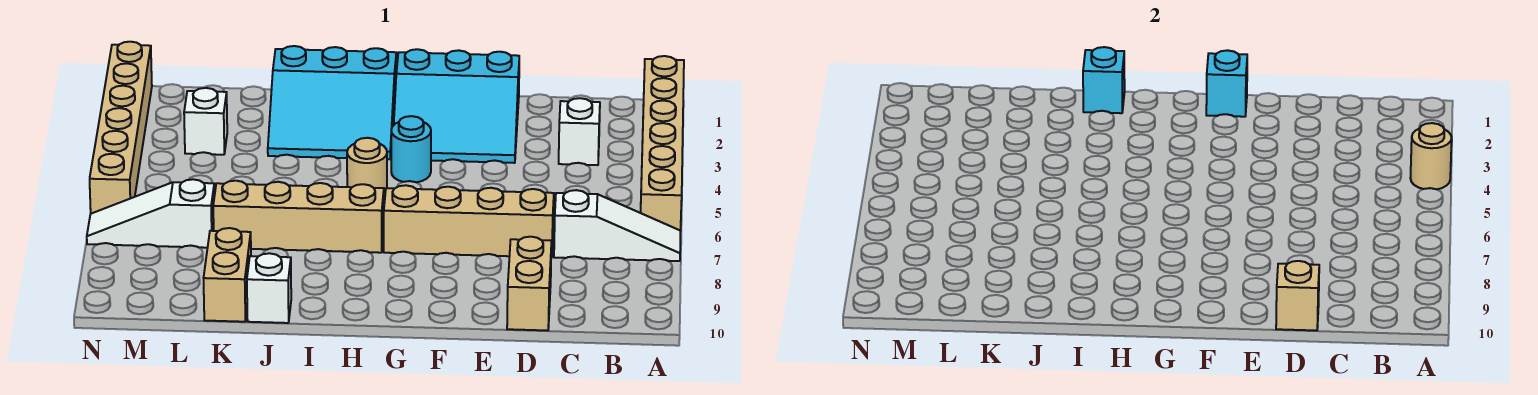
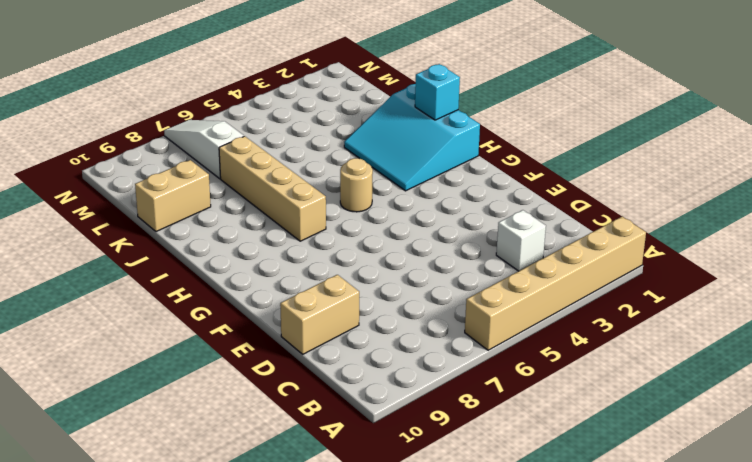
none -> white slope A7:C7 level 1 top C
none -> tan brick D7:G7 level 1
none -> cyan slope E1:G3 level 1 top 1

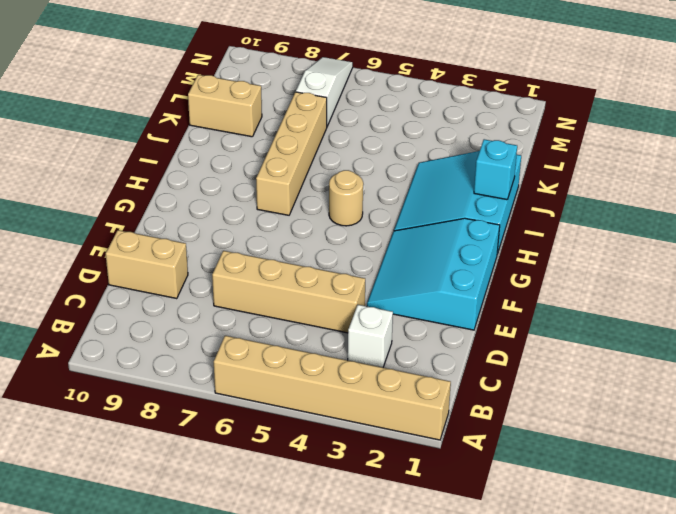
tan brick D4:D7 level 1 -> tan brick D7:G7 level 1
none -> white slope A7:C7 level 1 top C
none -> cyan round brick G4 level 1
none -> white brick J10 level 1

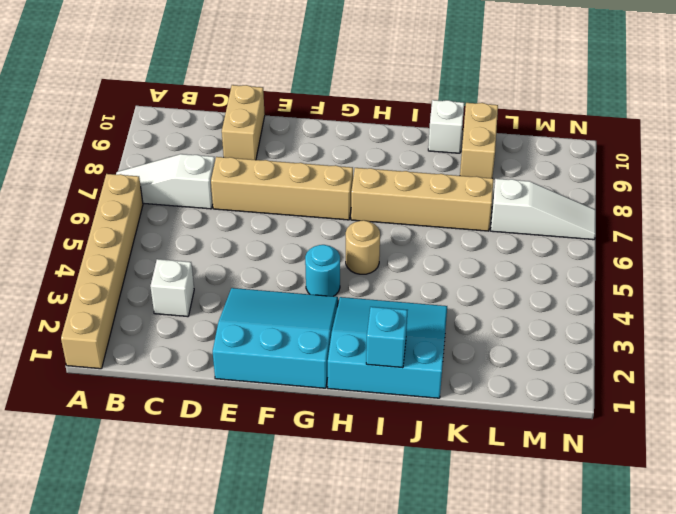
none -> white brick L3 level 1
none -> tan brick N1:N6 level 1
none -> tan round brick A4 level 2

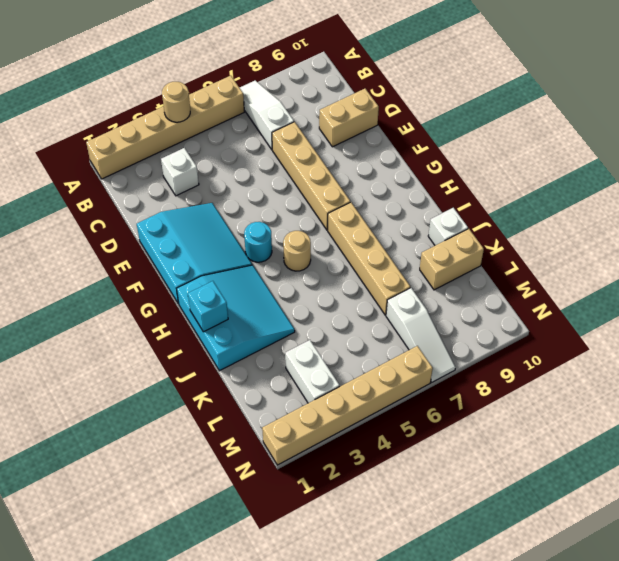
white brick L3:M3 level 1 -> white brick L3 level 1
none -> tan brick D10 level 2
none -> cyan brick F1 level 2

